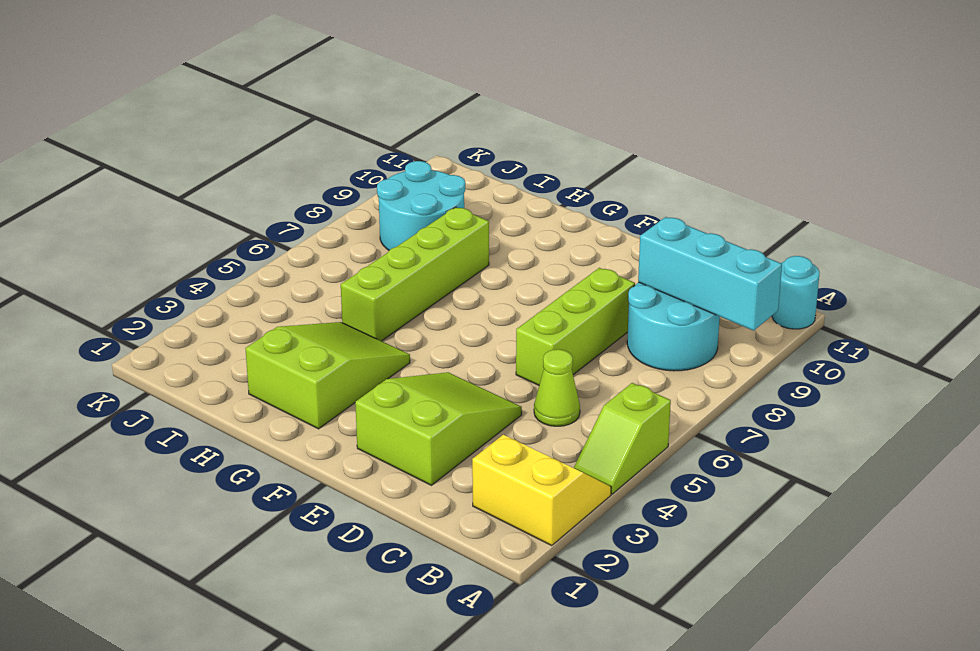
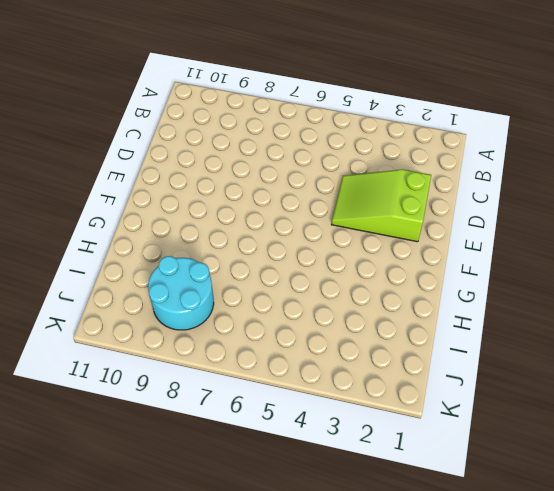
none -> yellow slope A2:B3 level 1 top 2
none -> lime slope A4:A5 level 1 top 5

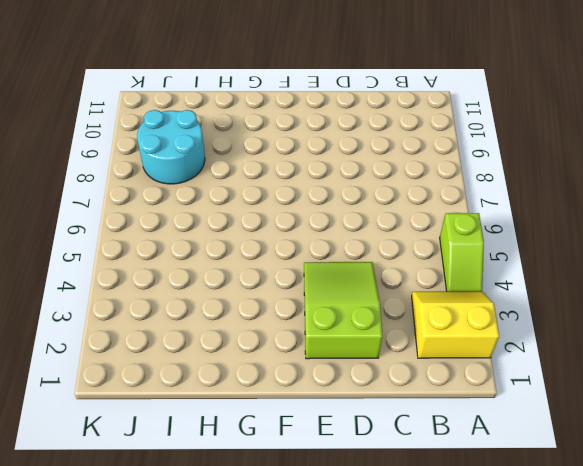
none -> cyan round brick A11 level 1
none -> cyan round brick B8:C9 level 1

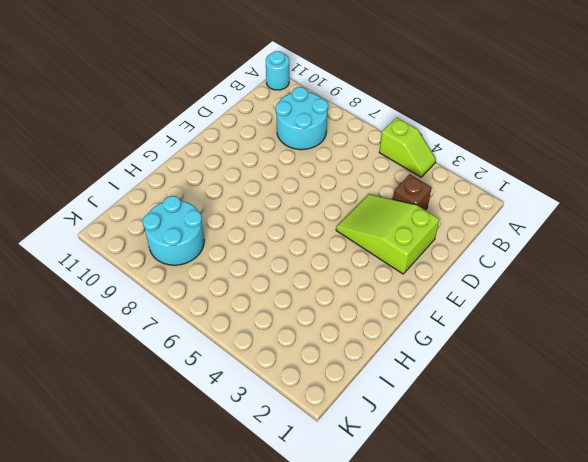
brown brick C3 level 1 -> none
none -> yellow slope A2:B3 level 1 top 2
none -> lime cone C5 level 1

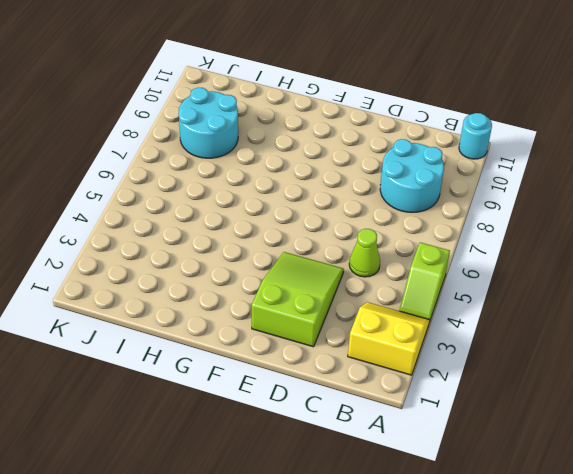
none -> lime brick D6:D8 level 1
none -> lime slope G2:H4 level 1 top 2

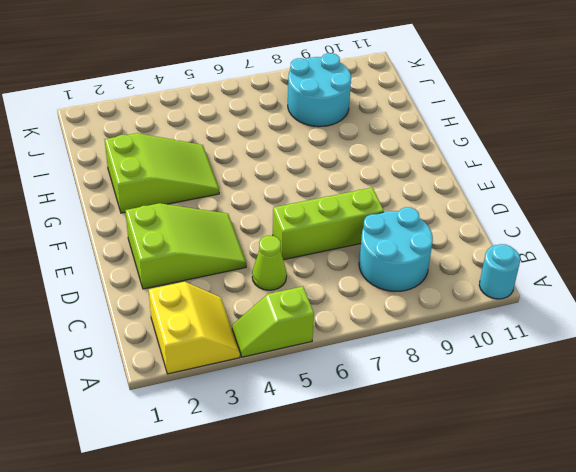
none -> lime brick H5:H8 level 1
none -> cyan brick A9:C9 level 2

